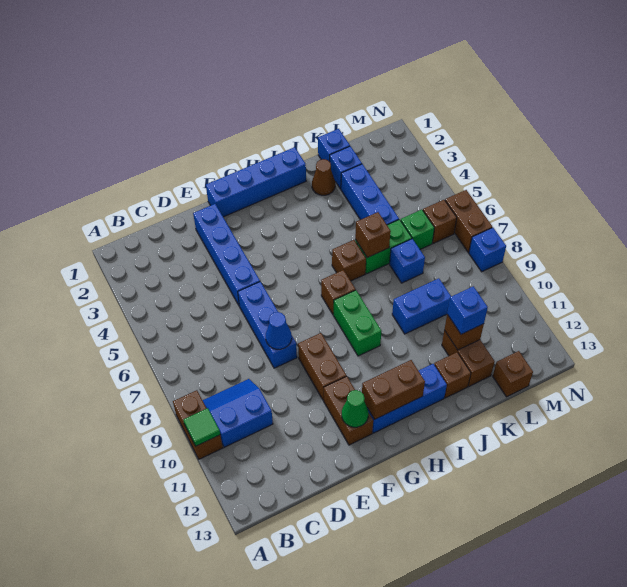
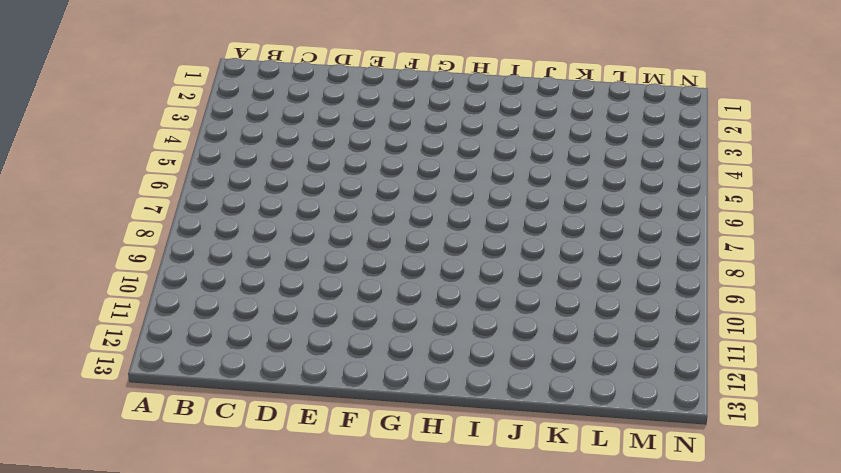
none -> brown brick A9:A10 level 1
none -> blue slope B9:C10 level 1 top 10
none -> blue brick E2:E5 level 1
none -> blue brick E6:E8 level 1

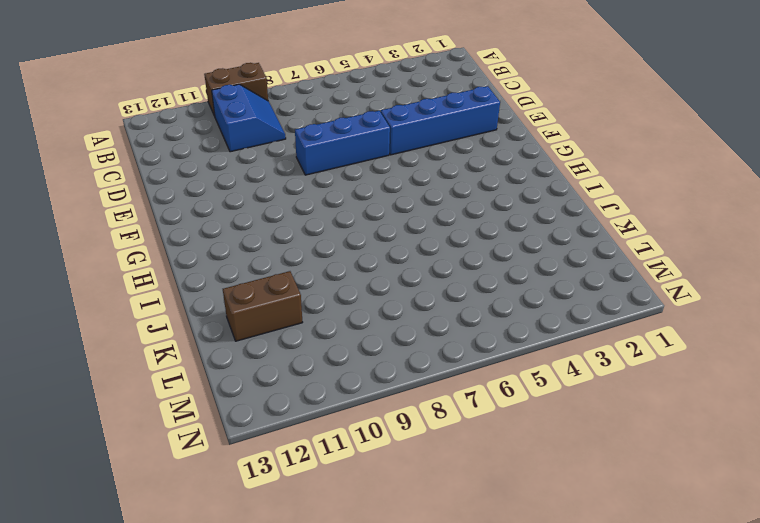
none -> blue brick F1:I1 level 1
none -> brown brick F9:F10 level 1
none -> brown brick F11:F12 level 1
none -> blue brick G12:I12 level 1

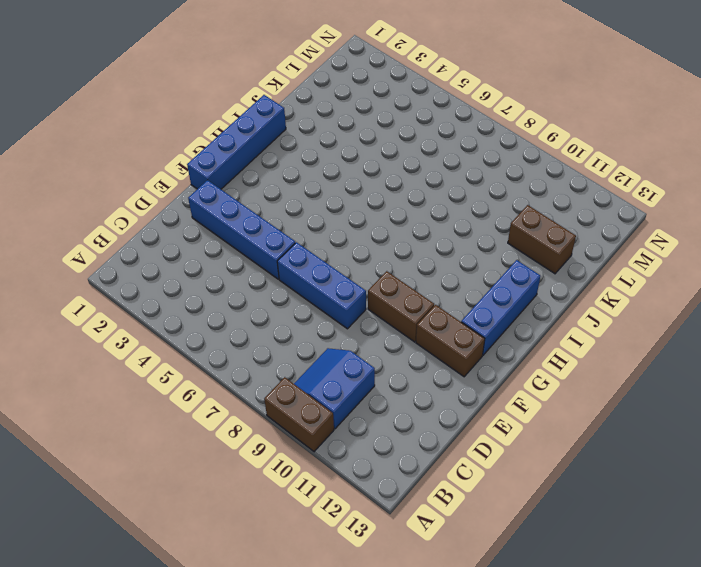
none -> brown brick H7 level 1
none -> green brick H8:H9 level 1
none -> brown brick I6 level 1
none -> brown cone J2 level 1

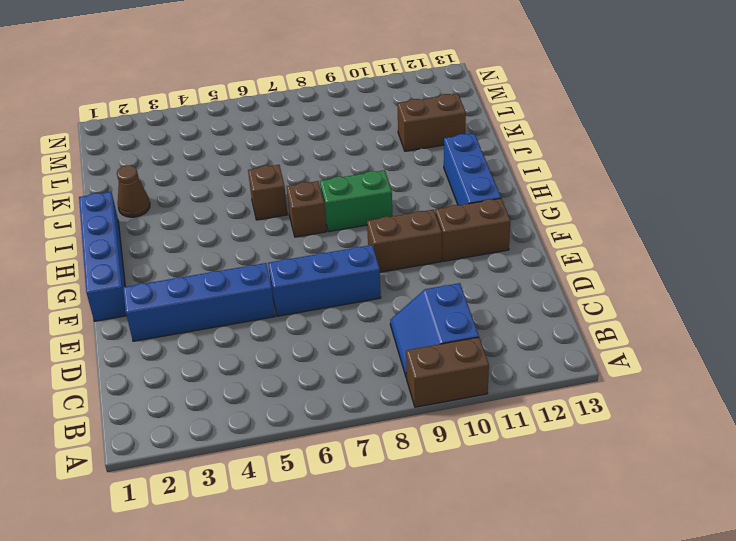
none -> green brick J6:K6 level 1
none -> blue brick J9:K9 level 1
none -> brown brick J12 level 1
none -> blue brick K1 level 1

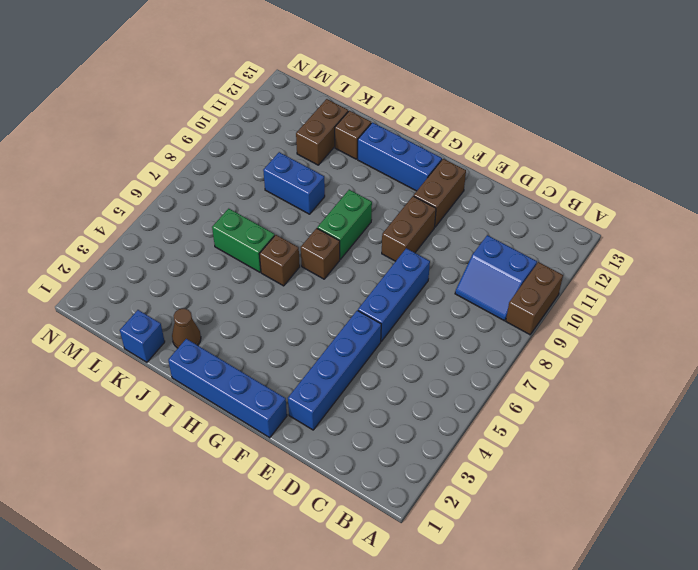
none -> blue brick K2 level 1
none -> blue brick K3:K5 level 1
none -> blue brick K7 level 1
none -> green brick L6 level 1

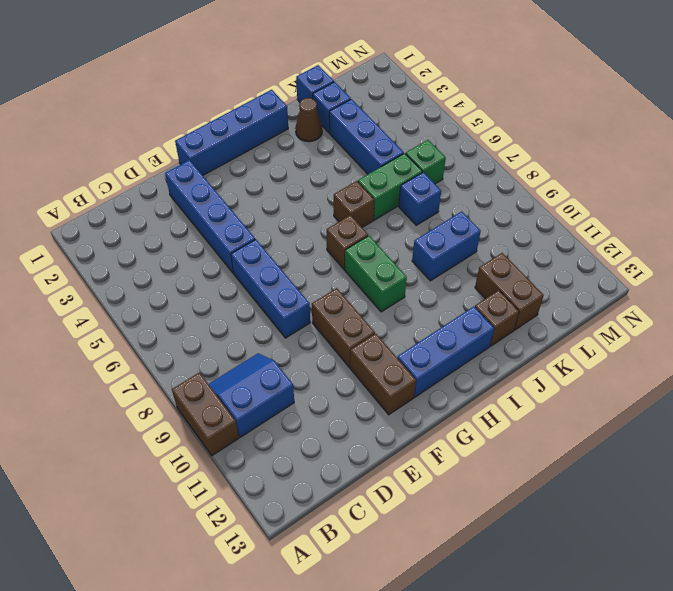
none -> brown brick L13 level 1
none -> brown brick M6 level 1
none -> brown brick N6:N7 level 1
none -> blue brick N8 level 1

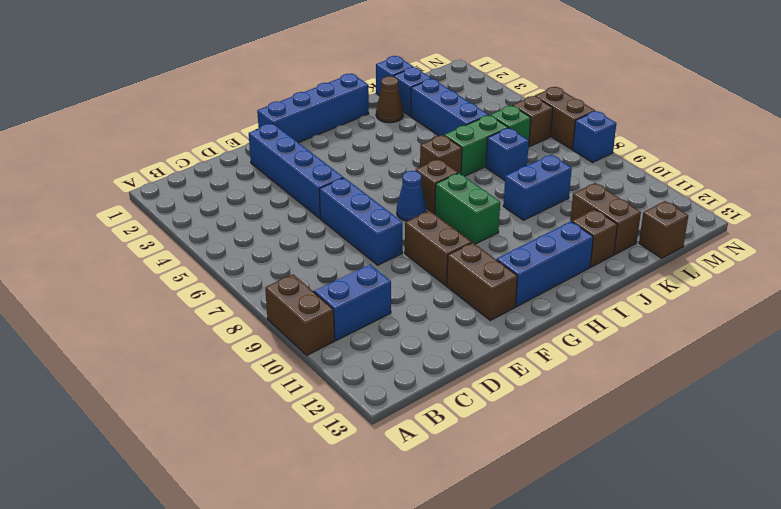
blue cone G7 level 1 -> blue cone E8 level 2
none -> green tile A10 level 2
none -> green cone F12 level 2
none -> brown brick G12:H12 level 2
none -> brown brick J6 level 2

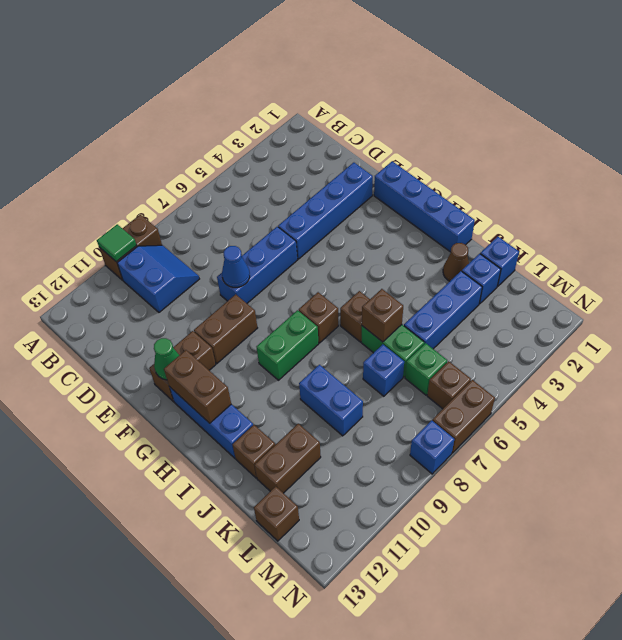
none -> brown brick K11 level 2
none -> blue brick K11 level 3

